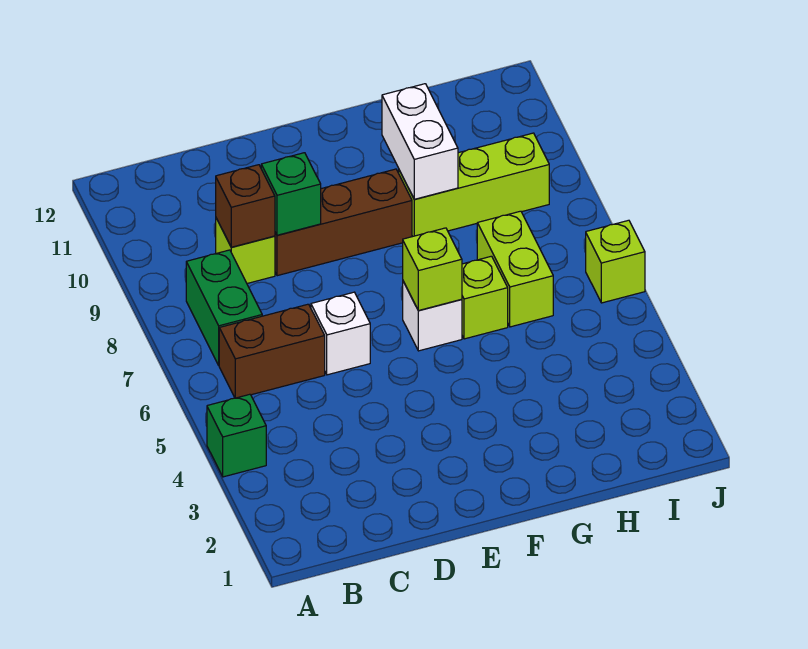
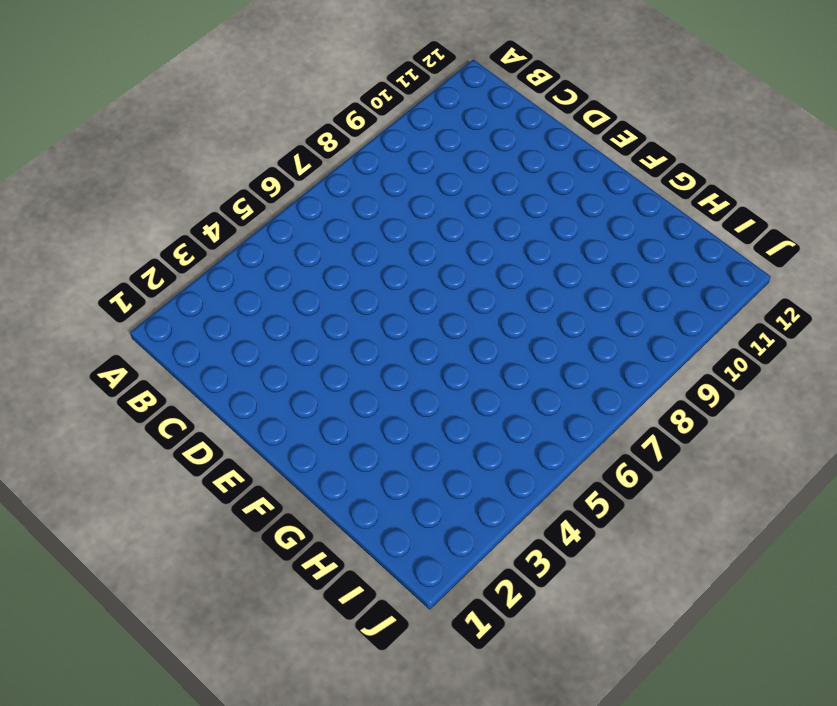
none -> green brick A4 level 1
none -> brown brick B6:C6 level 1
none -> green brick B7:B8 level 1

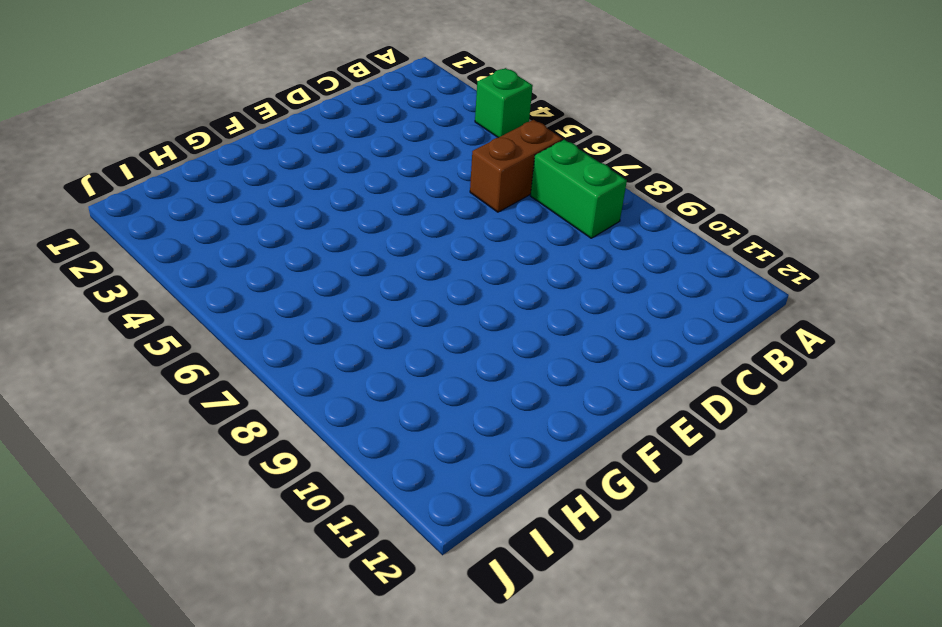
none -> lime brick C9 level 1
none -> white brick D6 level 1
none -> brown brick D9:F9 level 1

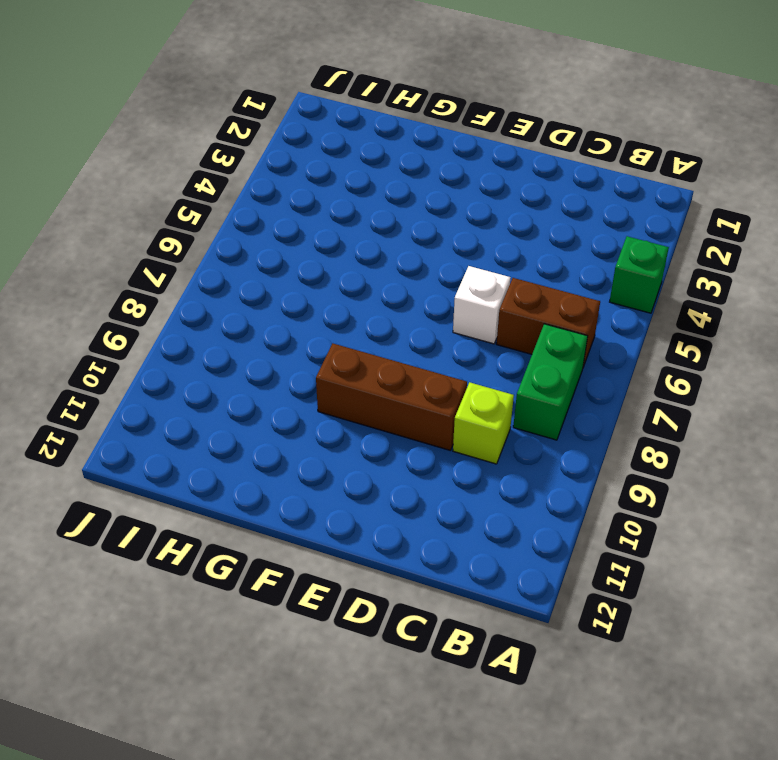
none -> white brick F6 level 1
none -> lime brick G6 level 1
none -> lime brick G9:I9 level 1

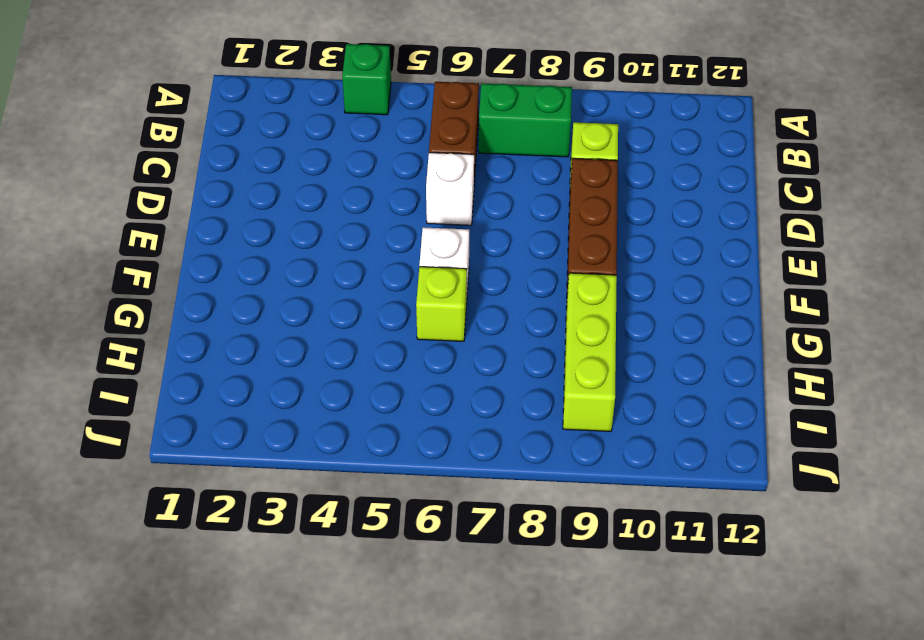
none -> lime brick H6:H7 level 1
none -> lime brick J6 level 1
none -> brown brick C9 level 2

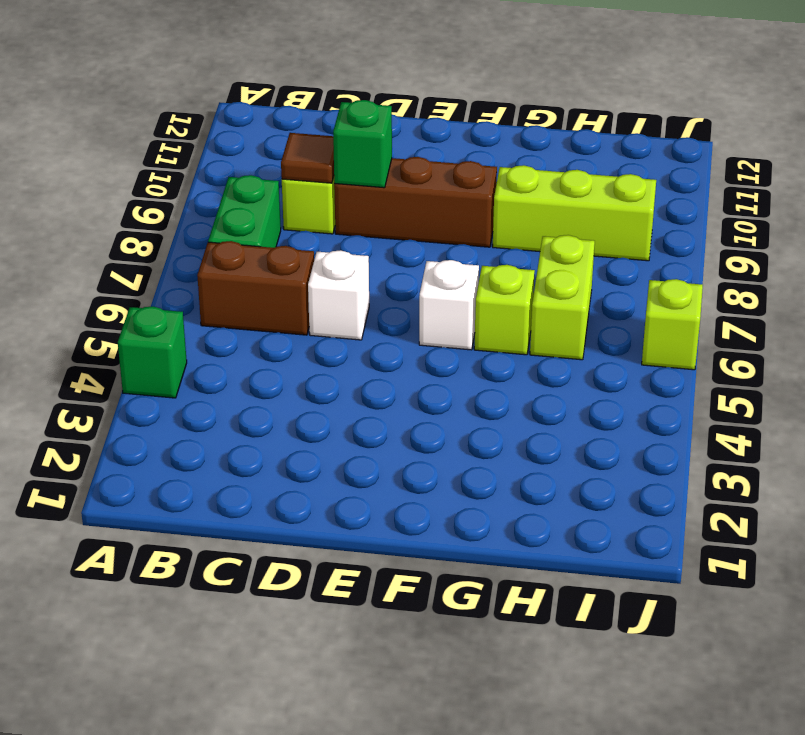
brown tile C9 level 2 -> brown brick C9 level 2
none -> lime brick F6 level 2
none -> white brick G9:G10 level 2

